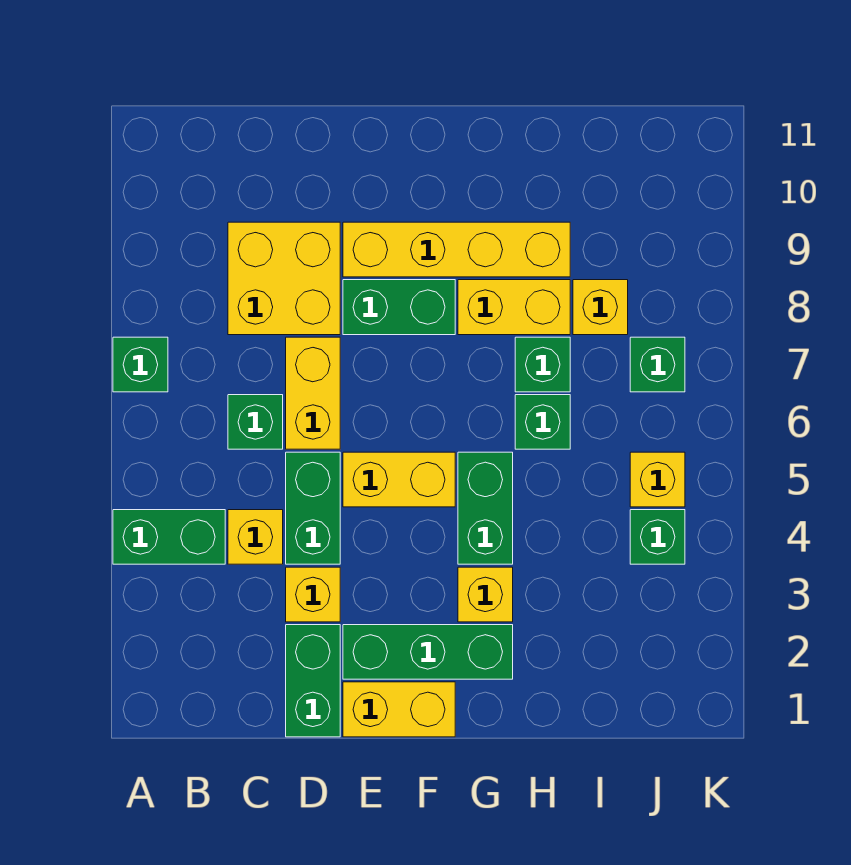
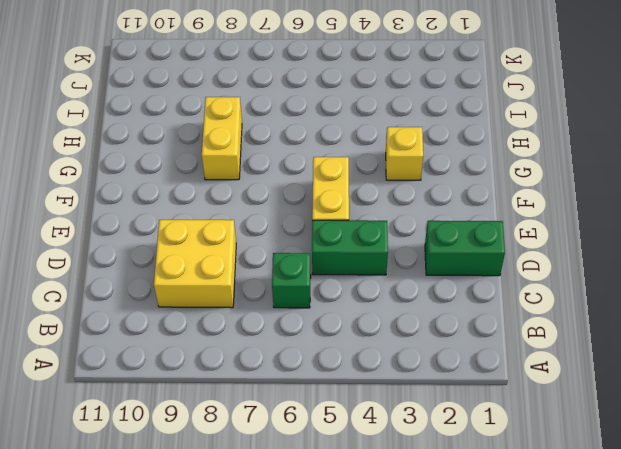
none -> green brick A4:B4 level 1
none -> green brick A7 level 1
none -> yellow brick C4 level 1

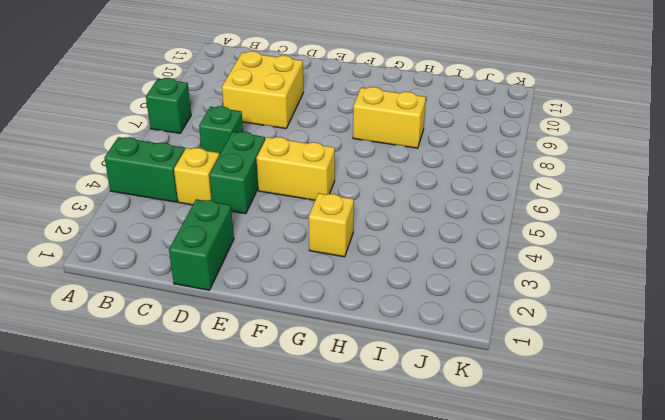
none -> yellow brick D3 level 1
none -> yellow brick D6:D7 level 1
none -> yellow brick E1:F1 level 1

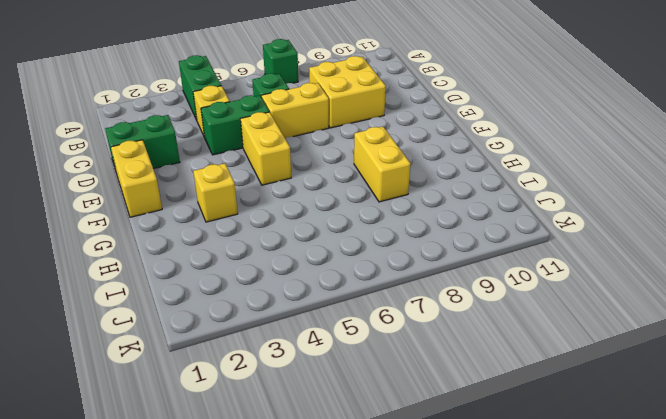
none -> yellow brick D3 level 1
none -> green brick E2:G2 level 1
none -> green brick E8:F8 level 1

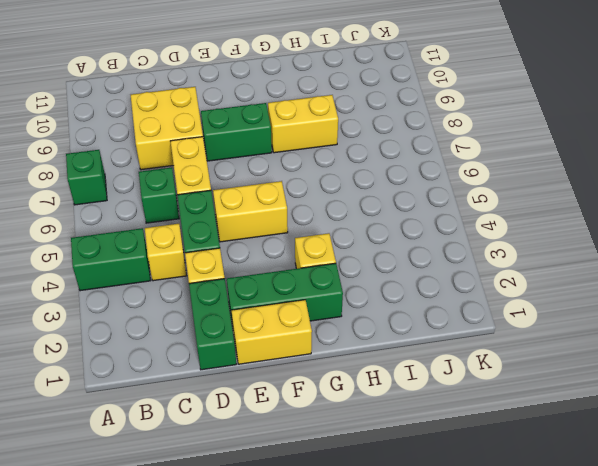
none -> yellow brick E9:H9 level 1
none -> green brick G4:G5 level 1
none -> green brick H6 level 1

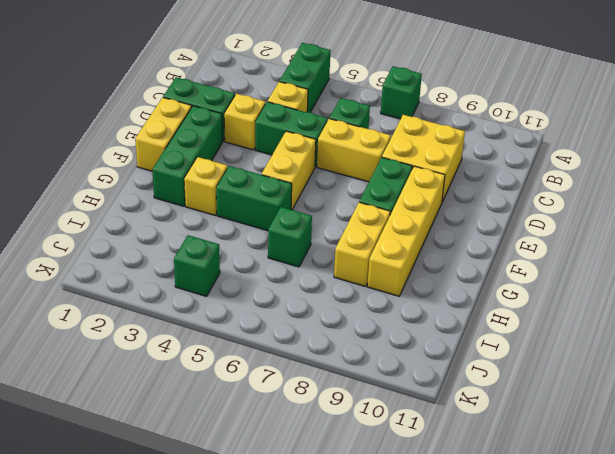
none -> green brick H7 level 1
none -> yellow brick I8 level 1
none -> yellow brick J5 level 1

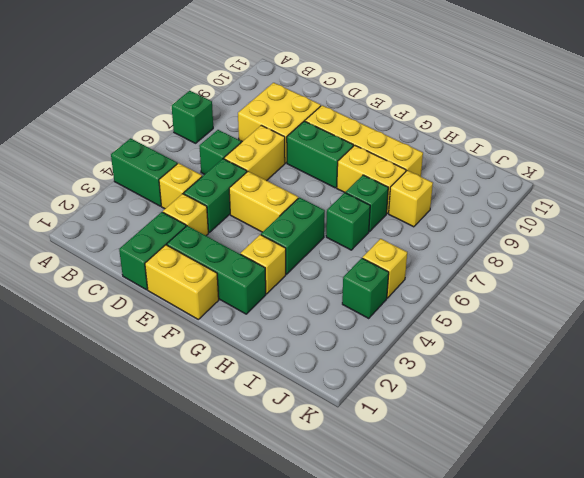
none -> green brick J7 level 1

